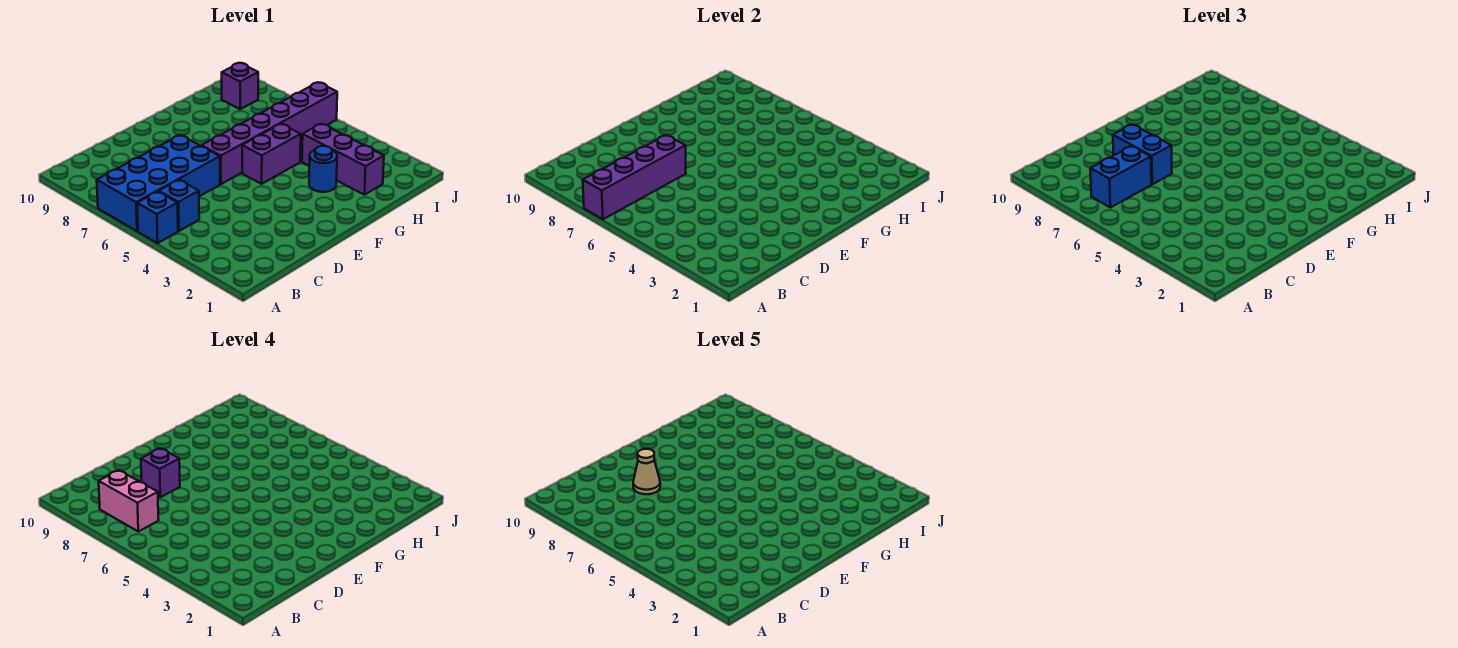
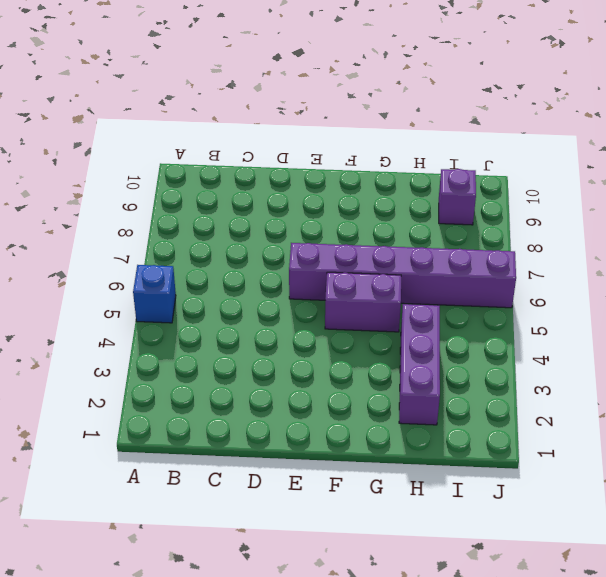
none -> blue brick A6:D7 level 1
none -> blue brick B5 level 1
none -> blue round brick G3 level 1

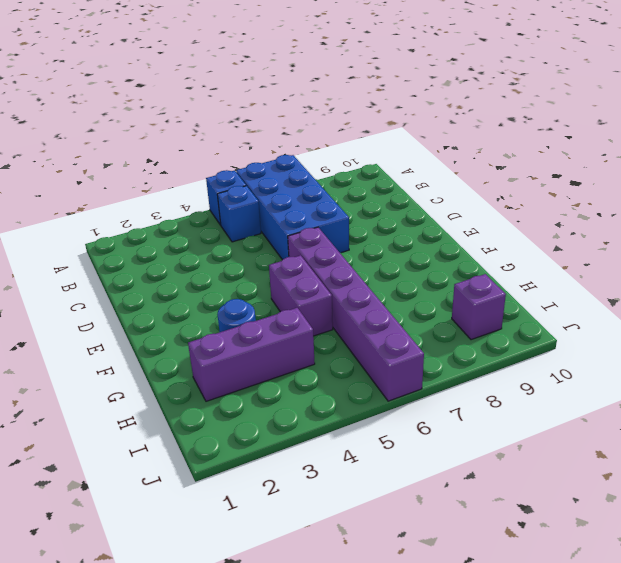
none -> purple brick A7:D7 level 2
none -> blue brick B7:C7 level 3
none -> blue brick D7:D8 level 3

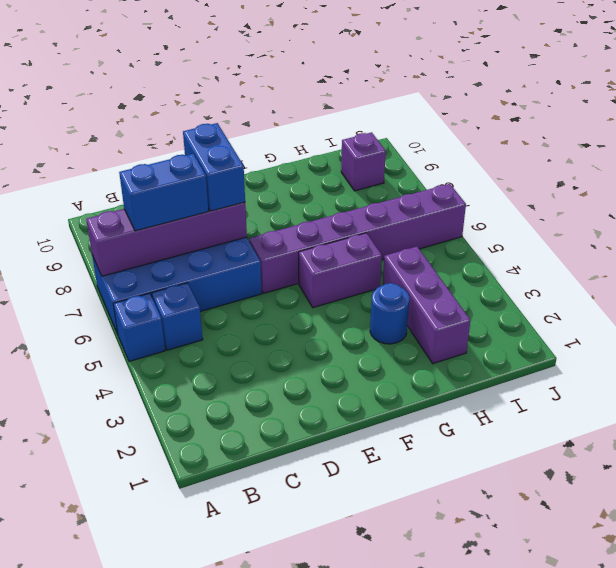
none -> pink brick B7:B8 level 4
none -> purple brick D8 level 4
none -> tan cone D8 level 5

